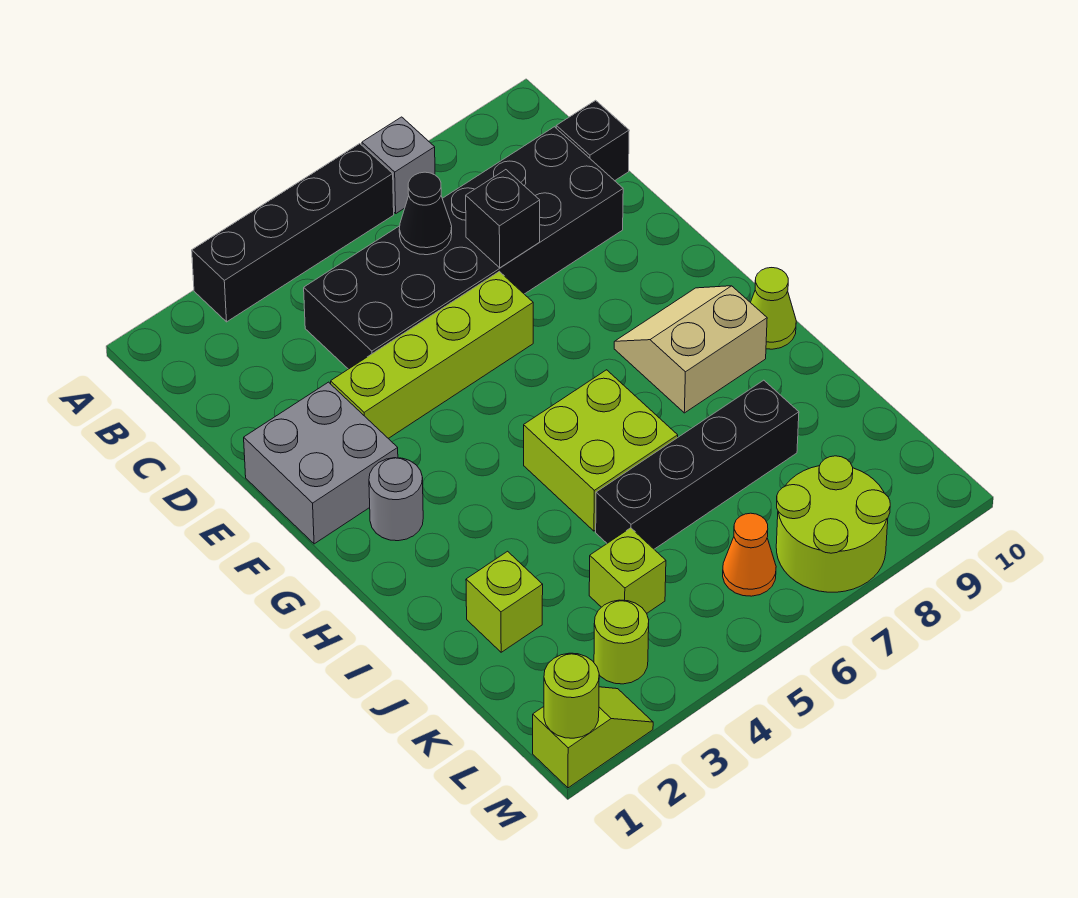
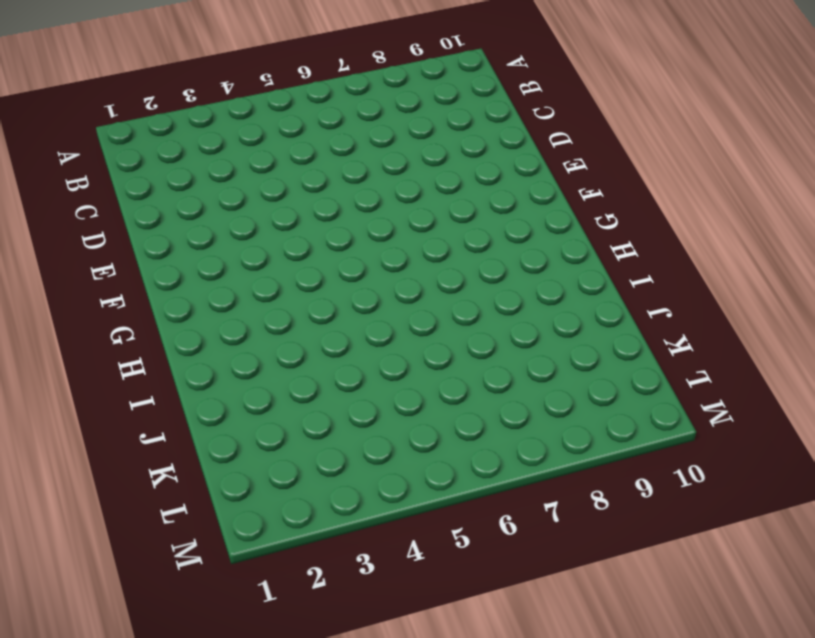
none -> black brick A3:A6 level 1
none -> grey brick A7 level 1
none -> black brick C4:D9 level 1

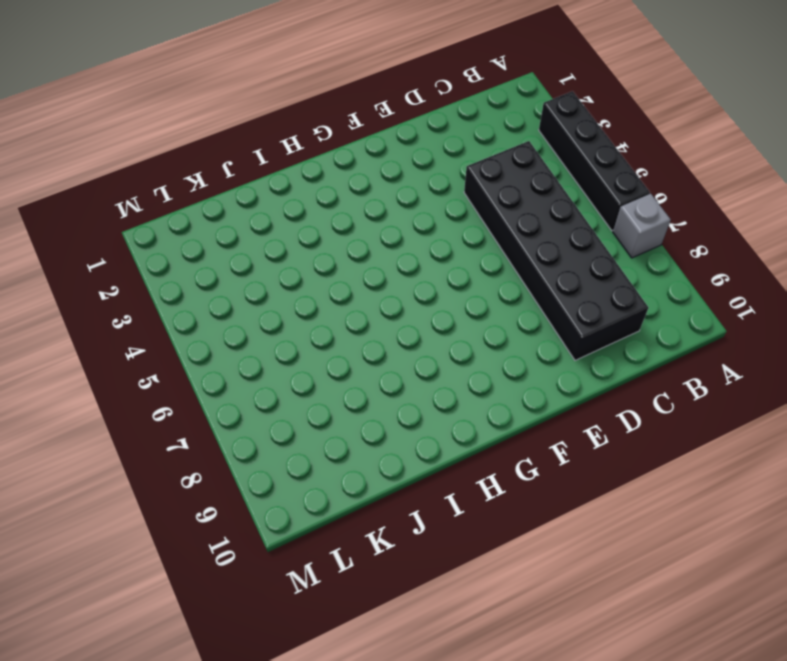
none -> black brick C10 level 1
none -> grey brick E1:F2 level 1
none -> lime brick E3:E6 level 1

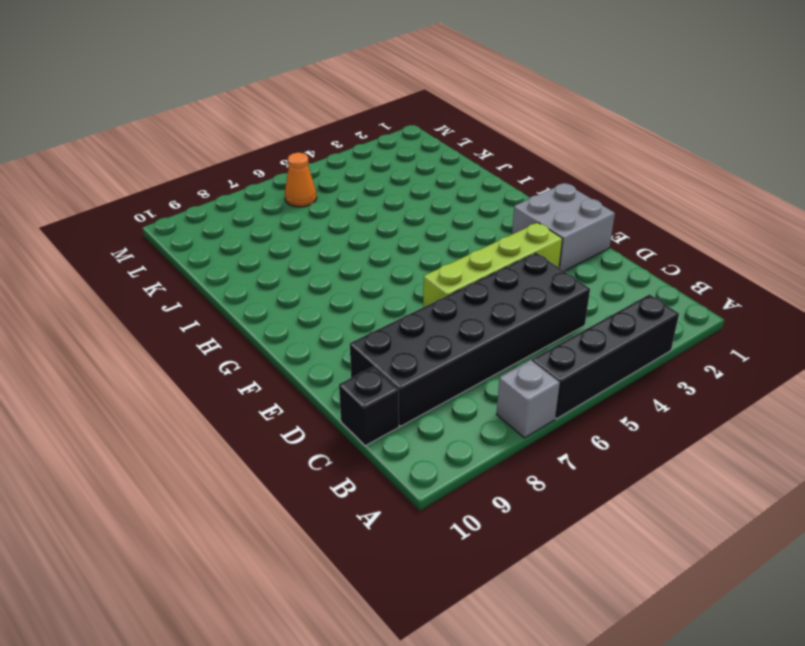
none -> grey round brick G2 level 1
none -> tan slope G8:H9 level 1 top H
none -> lime brick H5:I6 level 1

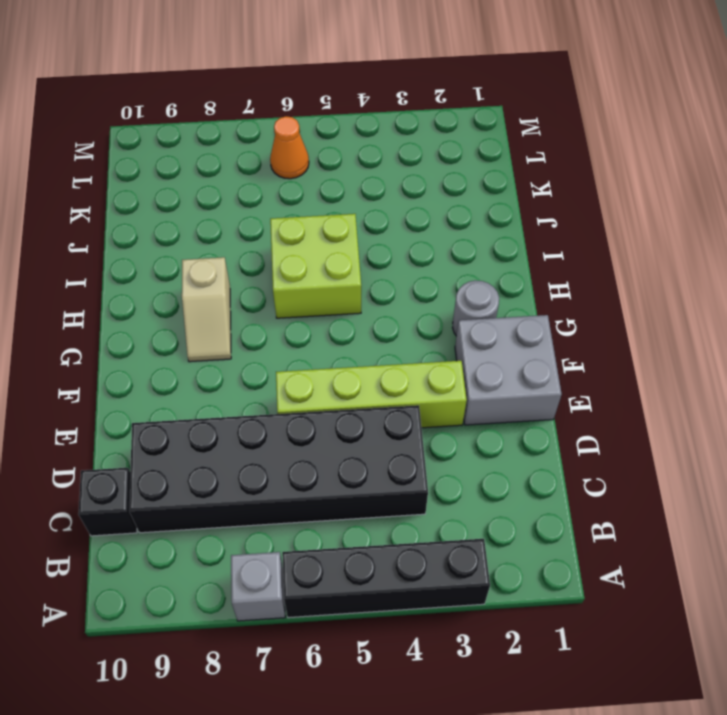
tan slope G8:H8 level 1 top H -> tan slope G8:H9 level 1 top H
none -> lime cone H10 level 1
none -> lime brick J2 level 1
none -> black brick J5:J8 level 1

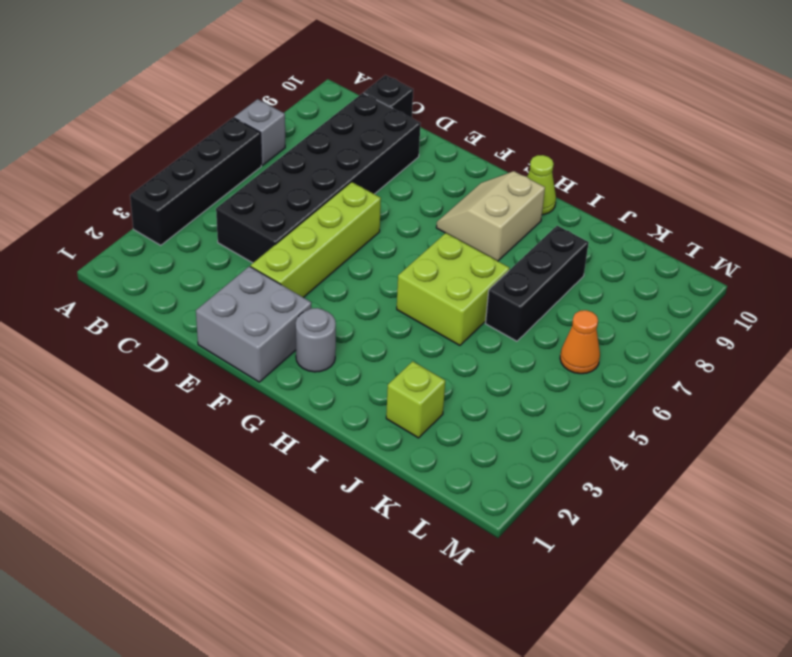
black brick J6:J8 level 1 -> black brick J5:J8 level 1
none -> lime brick K4 level 1
none -> lime round brick L3 level 1
none -> lime round brick L7:M8 level 1

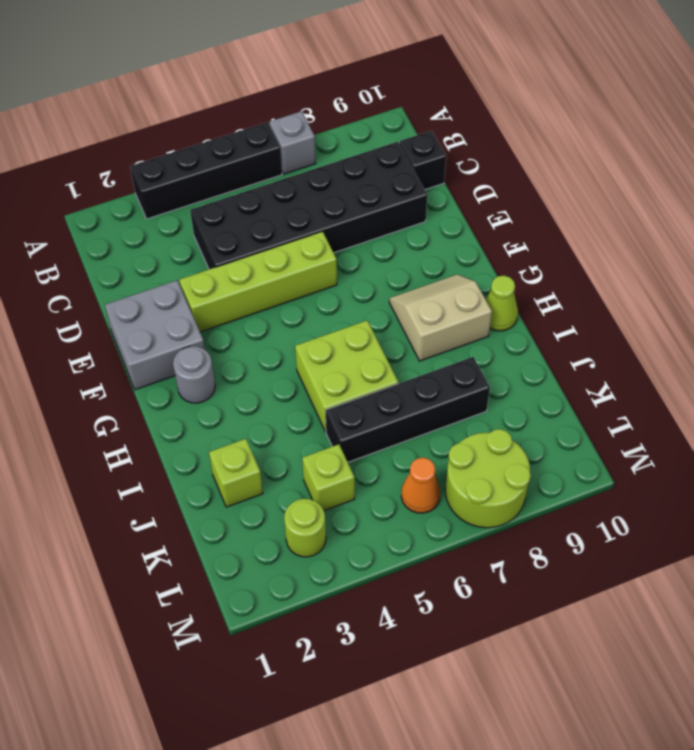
none -> lime slope M1:M2 level 1 top 1
none -> black cone C6 level 2
none -> black brick D7 level 2

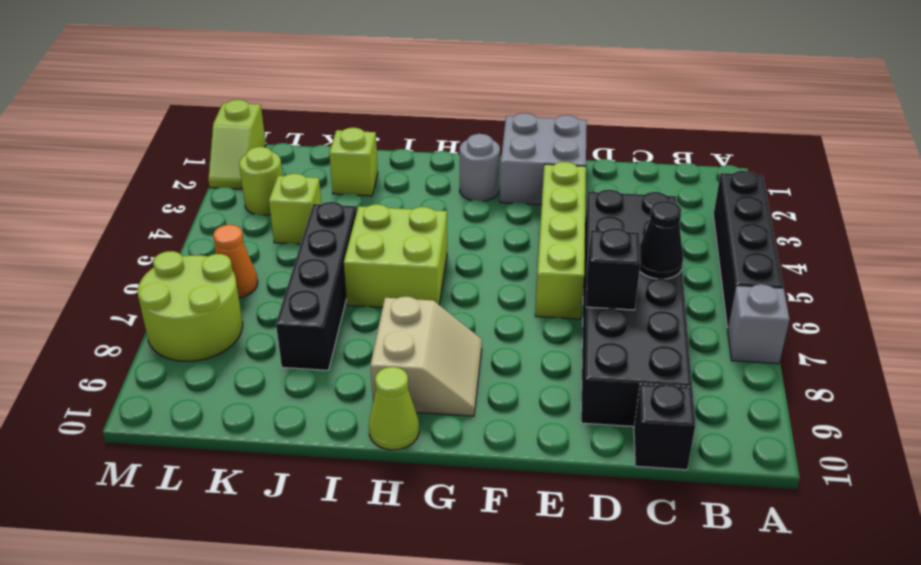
none -> lime round brick M1 level 2

